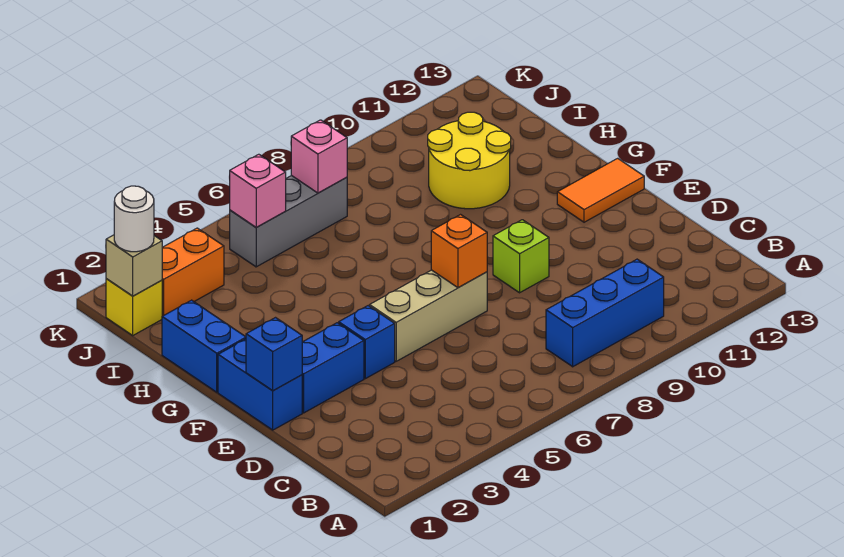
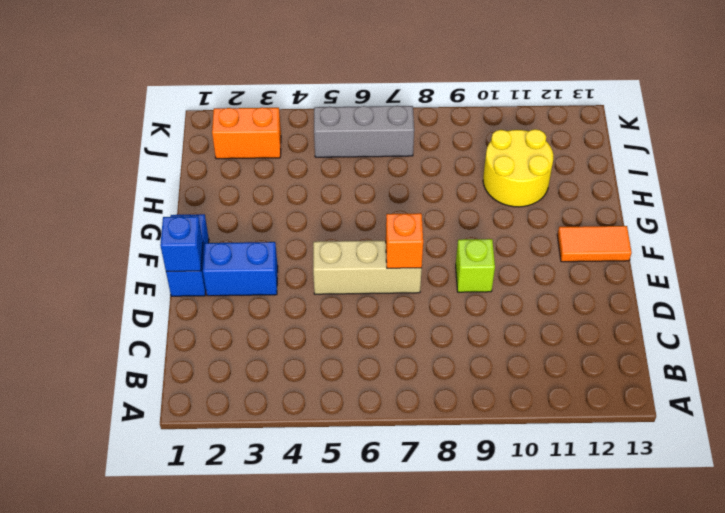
none -> blue brick B8:B10 level 1
none -> blue brick E4 level 1
none -> blue brick G1:H1 level 1

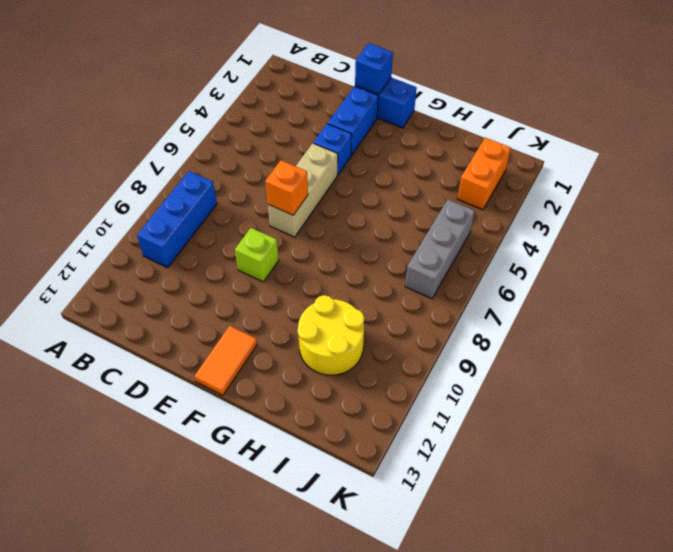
none -> blue brick G1:H1 level 1
none -> yellow brick J1 level 1
none -> tan brick J1 level 2

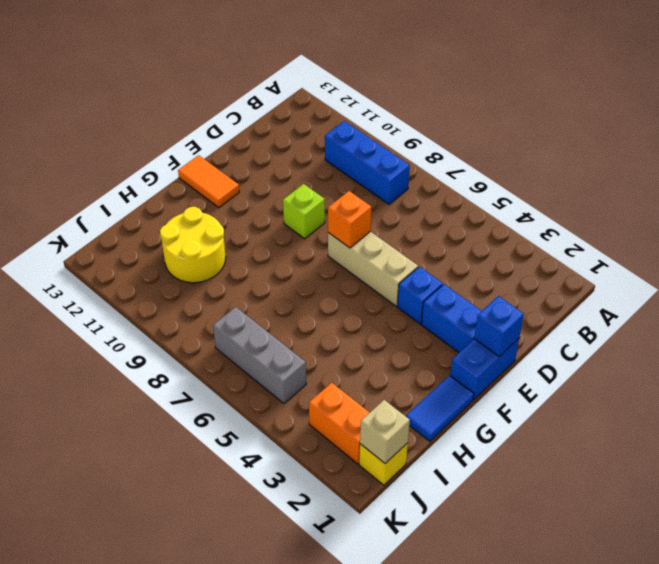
blue tile G1:H1 level 1 -> blue brick G1:H1 level 1
none -> pink brick J5 level 2
none -> pink brick J7 level 2
none -> white round brick J1 level 3

